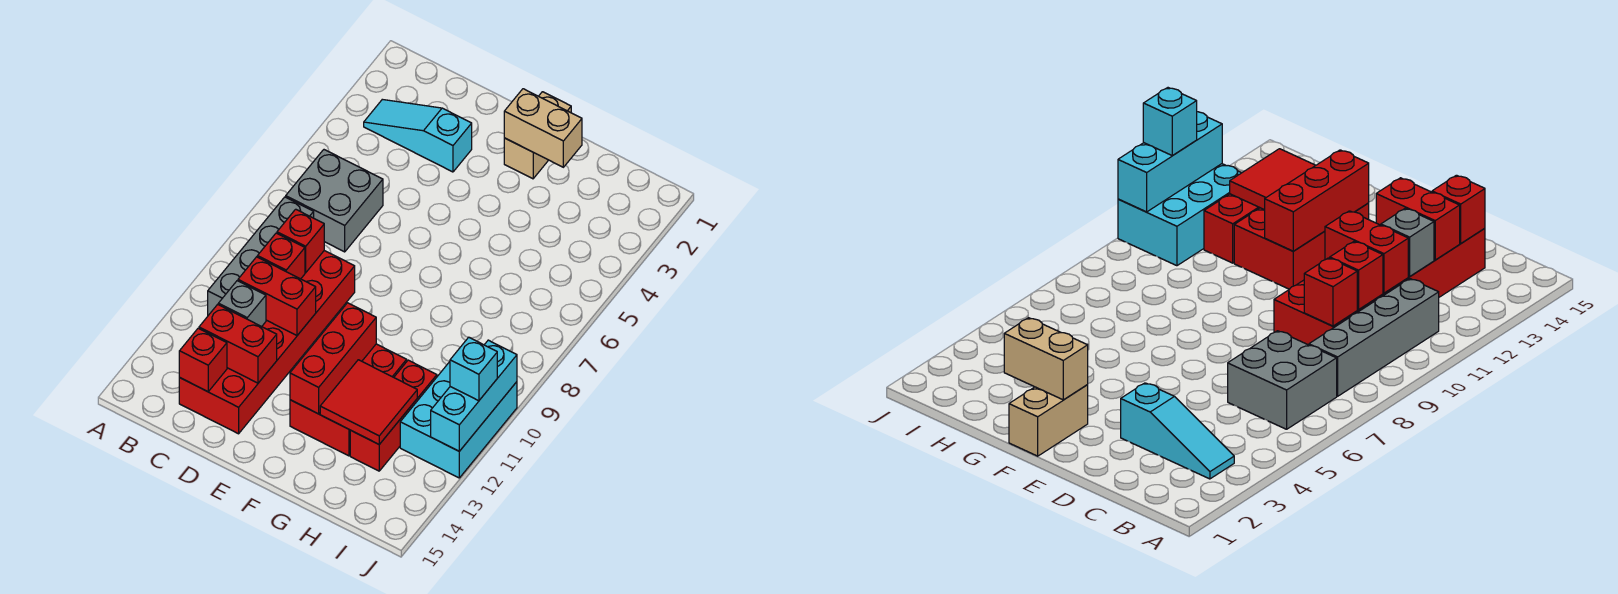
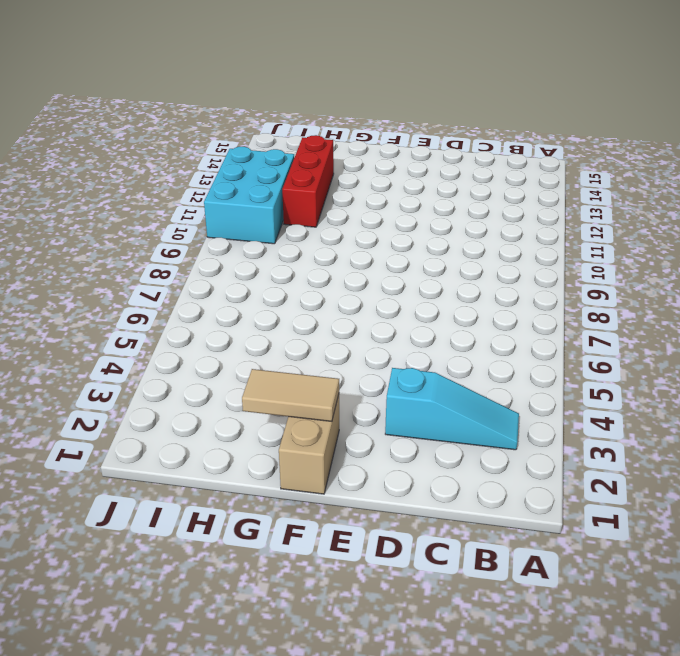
tan tile F2:G2 level 2 -> tan brick F2:G2 level 2
none -> grey brick B6:C7 level 1
none -> grey brick B8:B11 level 1
none -> red brick C9:D14 level 1

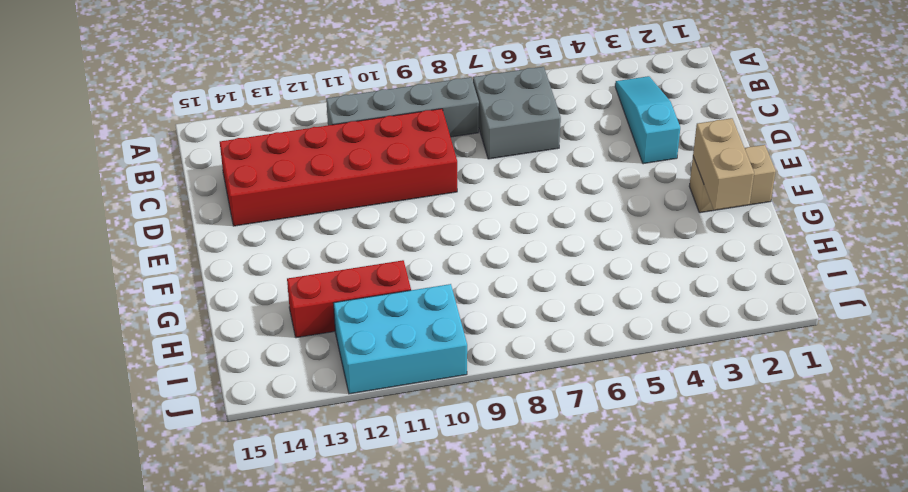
none -> red brick F11:G13 level 1
none -> red brick C9 level 2
none -> red brick C10 level 2

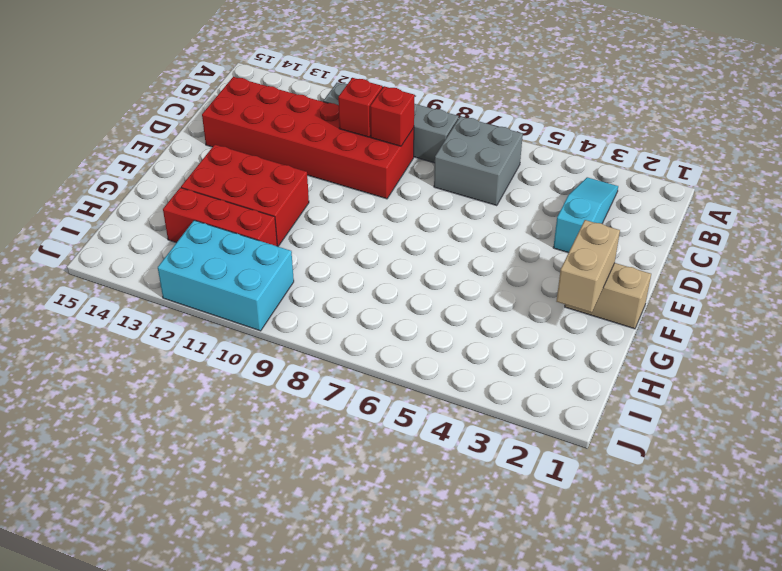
none -> red brick C11:D11 level 2
none -> grey brick C12 level 2
none -> red brick C13:D13 level 2

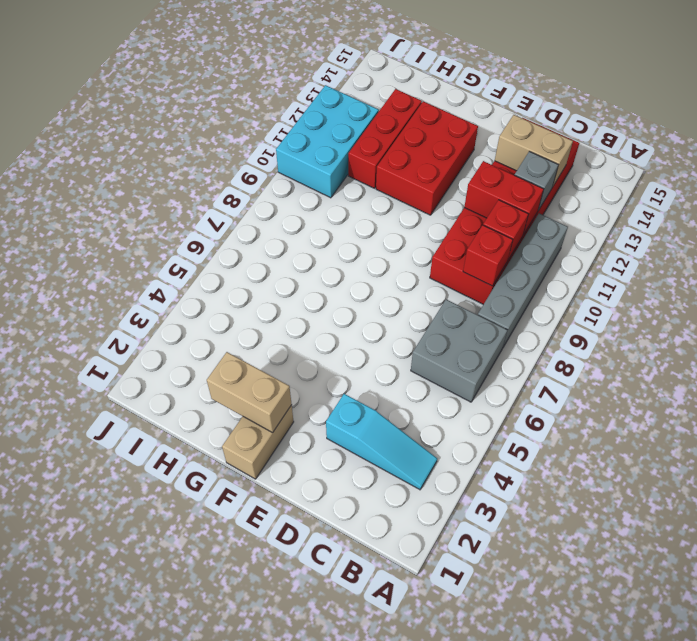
tan brick C13:D13 level 2 -> red brick C13:D13 level 2
none -> red brick C14 level 2
none -> red brick F11:F13 level 2
none -> red tile G12:H13 level 2

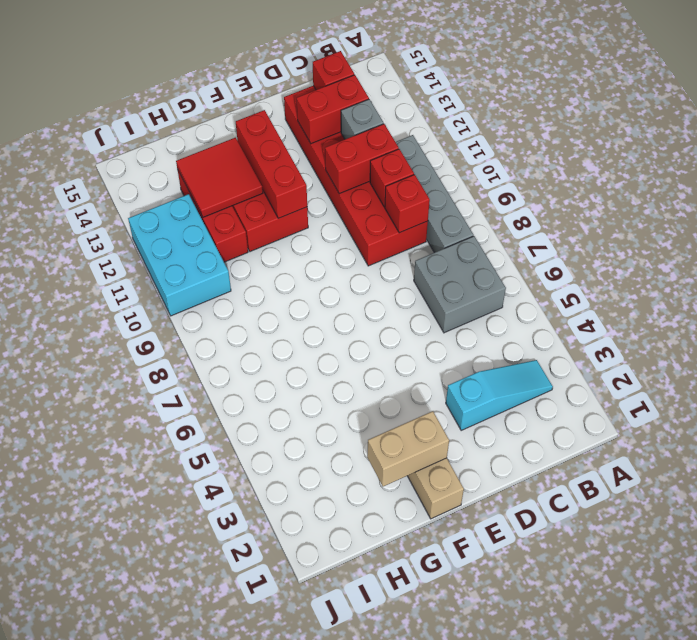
none -> cyan brick J10:J12 level 2
none -> cyan brick J11 level 3

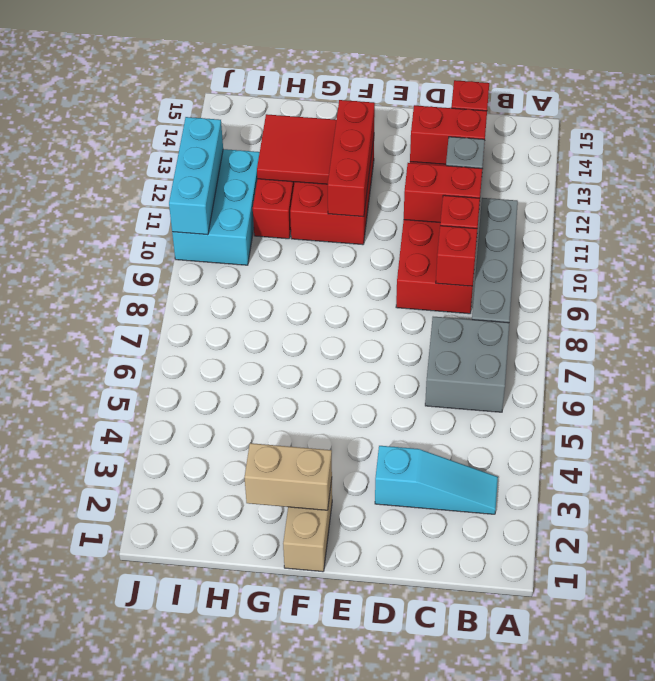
none -> cyan brick J11 level 3

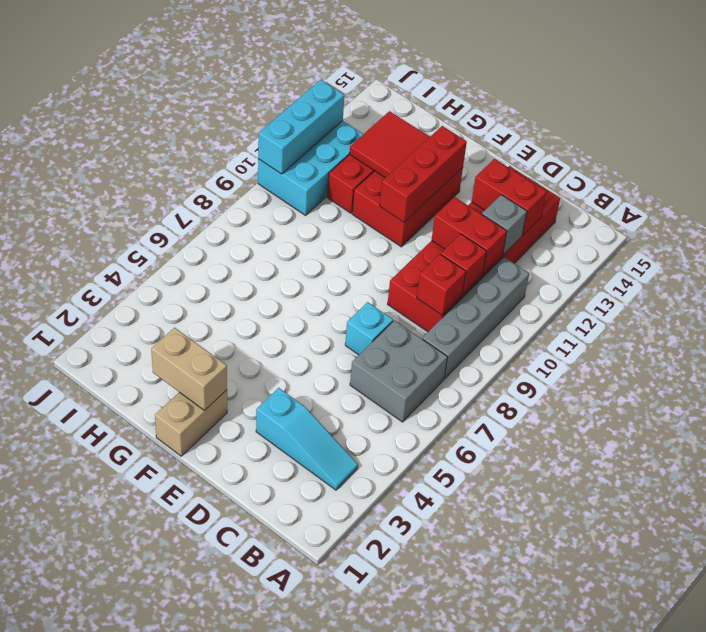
cyan brick D7 level 1 -> cyan brick J11 level 3
none -> red brick C14 level 2

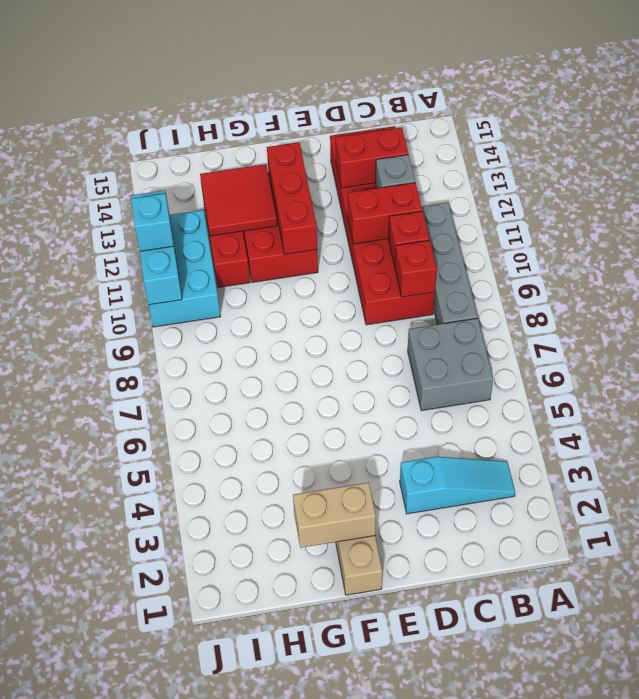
none -> red brick C14 level 2

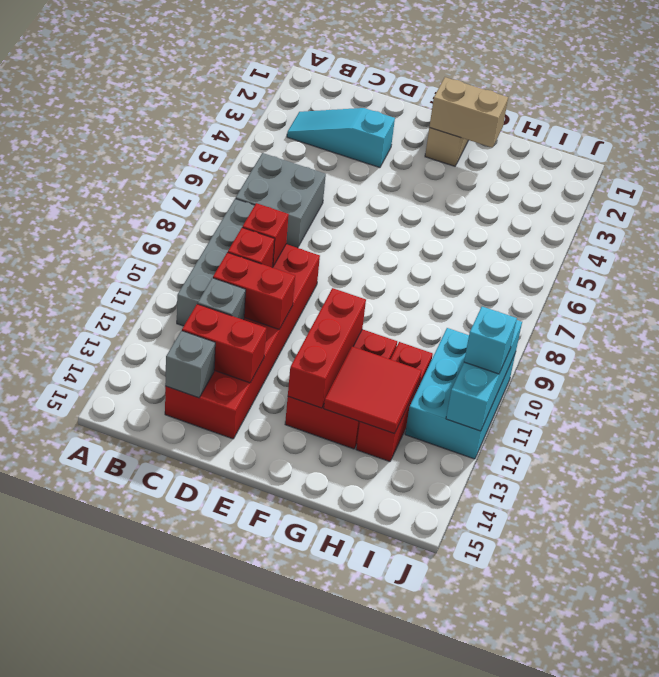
grey brick C14 level 2 -> red brick C14 level 2

